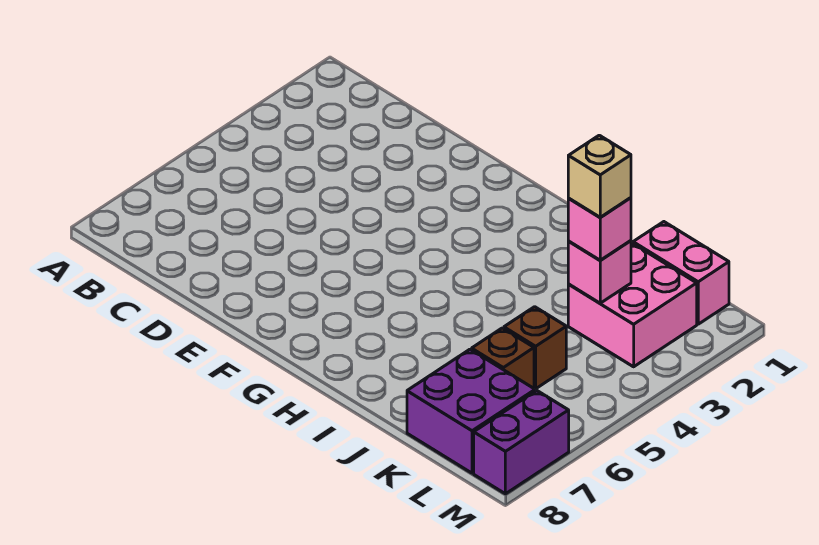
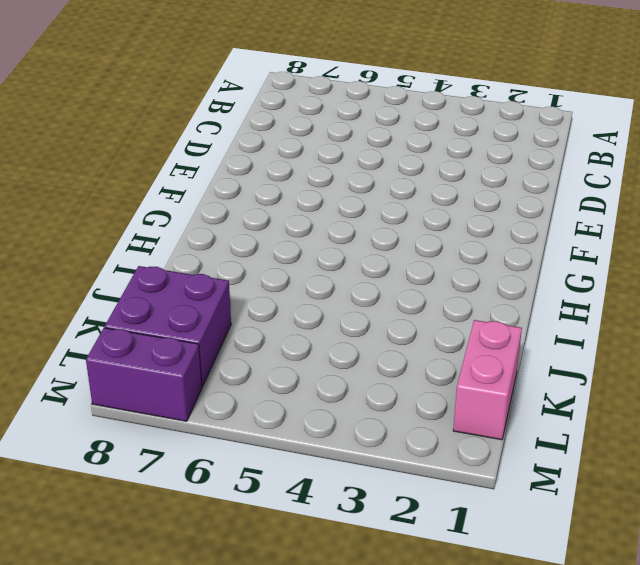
none -> pink brick K2:L3 level 1
none -> brown brick K5 level 1

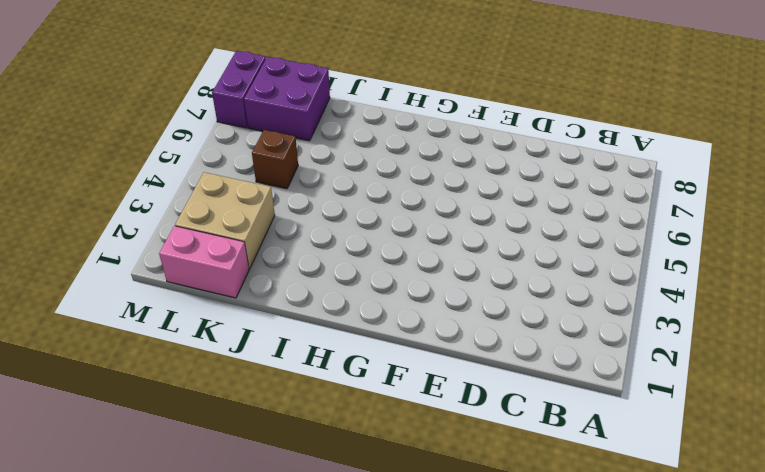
tan brick K2:L3 level 1 -> pink brick K2:L3 level 1
none -> brown brick K6 level 1
none -> pink brick K3 level 2

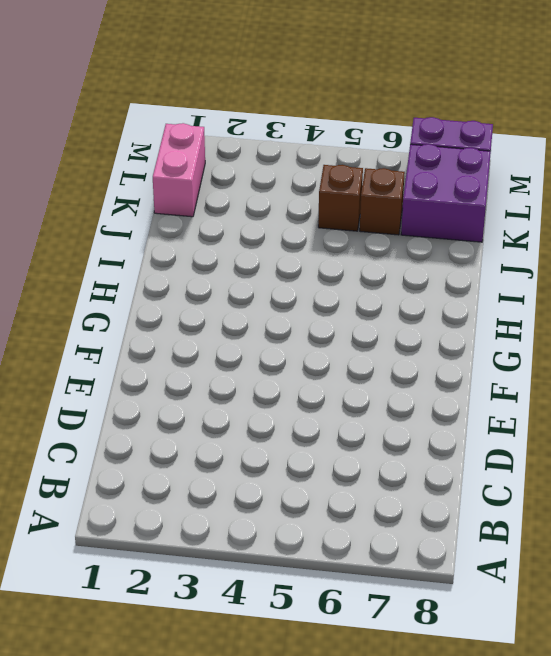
none -> pink brick K2:L3 level 1
none -> pink brick K3 level 2

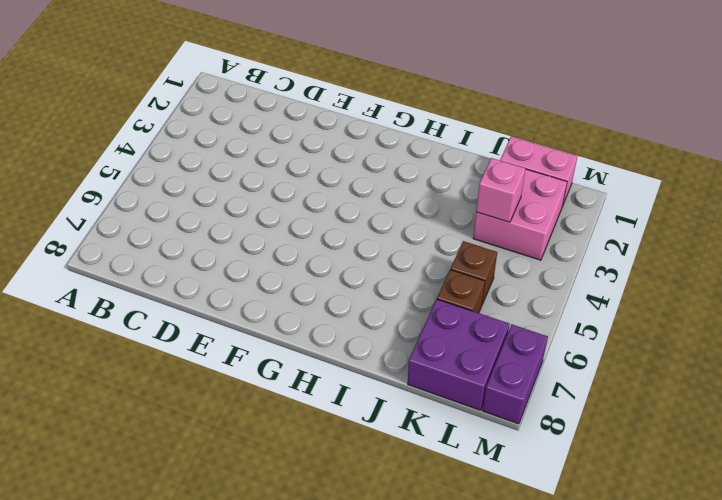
none -> pink brick K3 level 3
none -> tan brick K3 level 4

